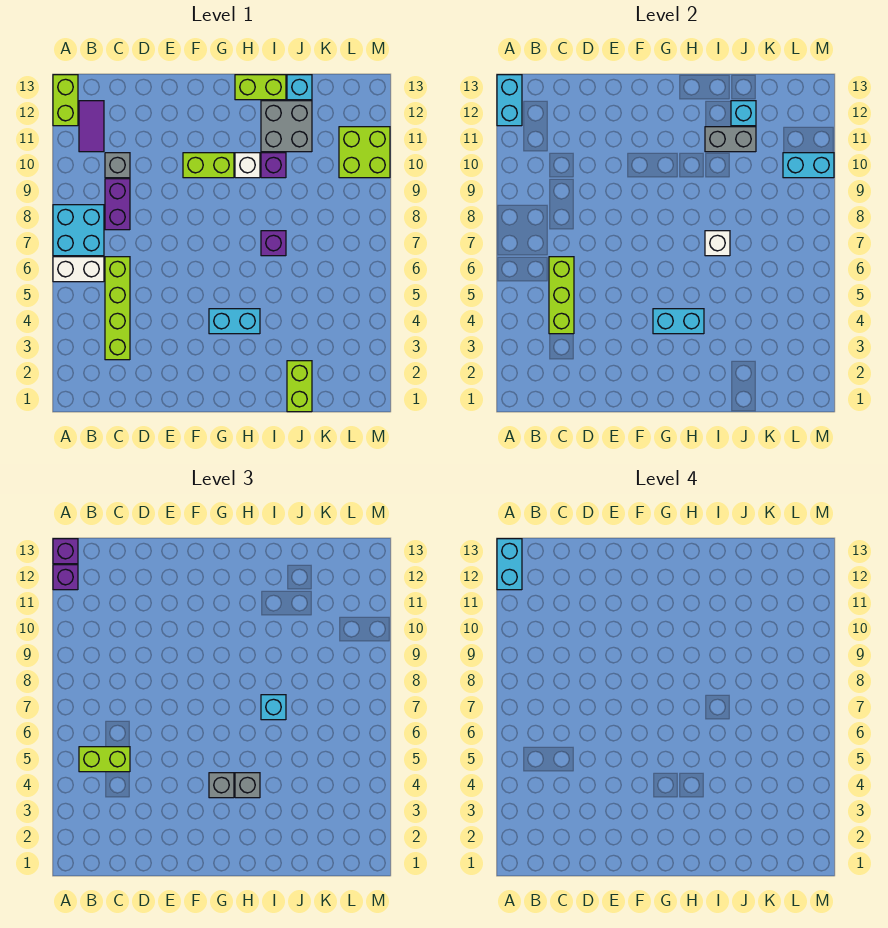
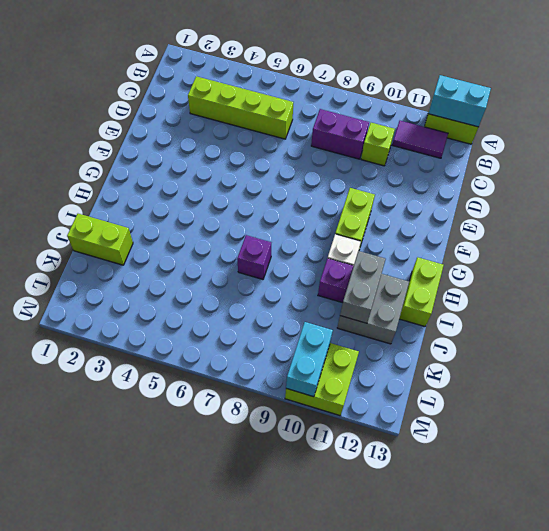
lime brick C10 level 1 -> grey brick C10 level 1
none -> white brick A6:B6 level 1
none -> cyan brick A7:B8 level 1
none -> cyan brick G4:H4 level 1
none -> cyan brick J13 level 1

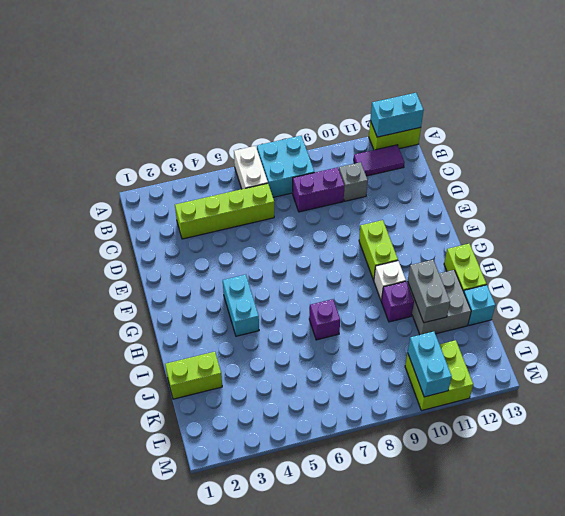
none -> lime brick C4:C6 level 2
none -> cyan brick G4:H4 level 2
none -> white brick I7 level 2
none -> cyan brick J12 level 2

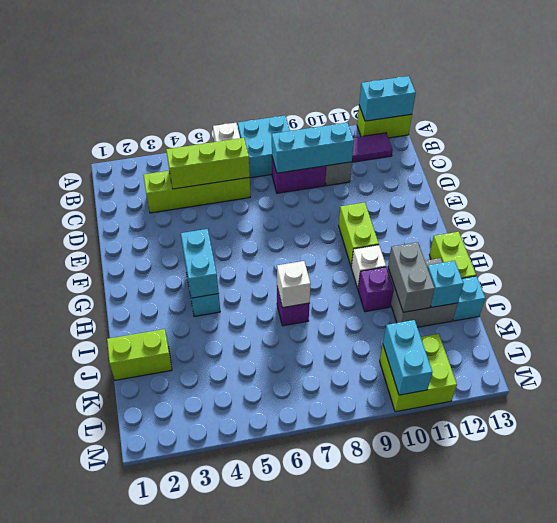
cyan brick C8:C10 level 2 -> none
none -> purple brick A12 level 3
none -> purple brick A13 level 3
none -> lime brick B5:C5 level 3
none -> grey brick G4 level 3

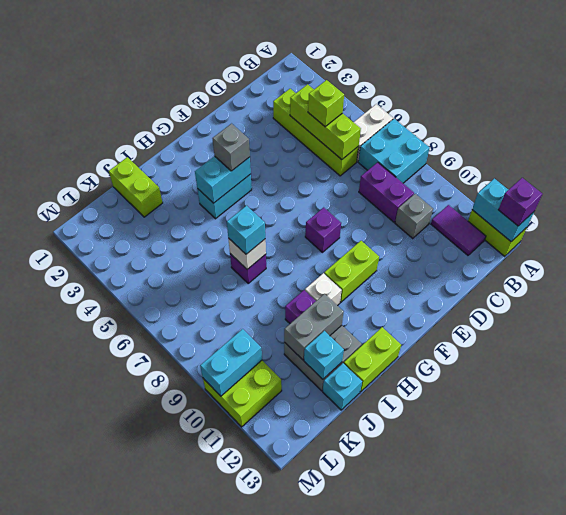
lime brick C5 level 3 -> lime brick B5:C5 level 3
purple brick F8 level 1 -> purple brick A12 level 3
none -> grey brick H4 level 3
none -> cyan brick A12:A13 level 4

